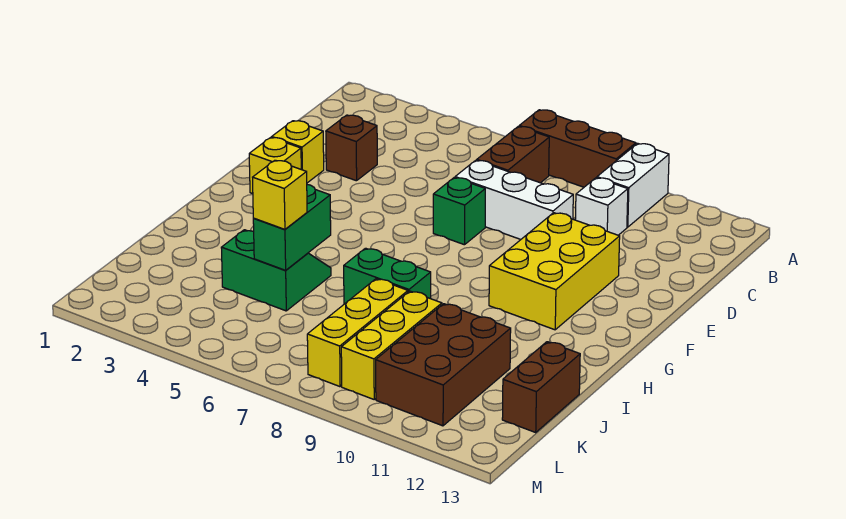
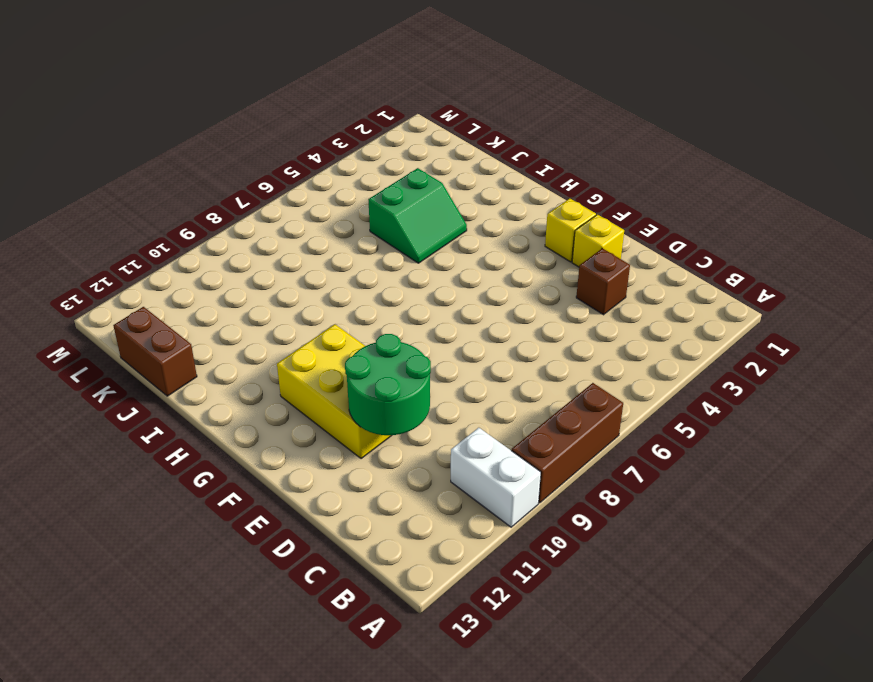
green round brick D10:E11 level 2 -> none
none -> brown brick B7:C7 level 1
none -> white brick C10 level 1
none -> white brick D7:D9 level 1

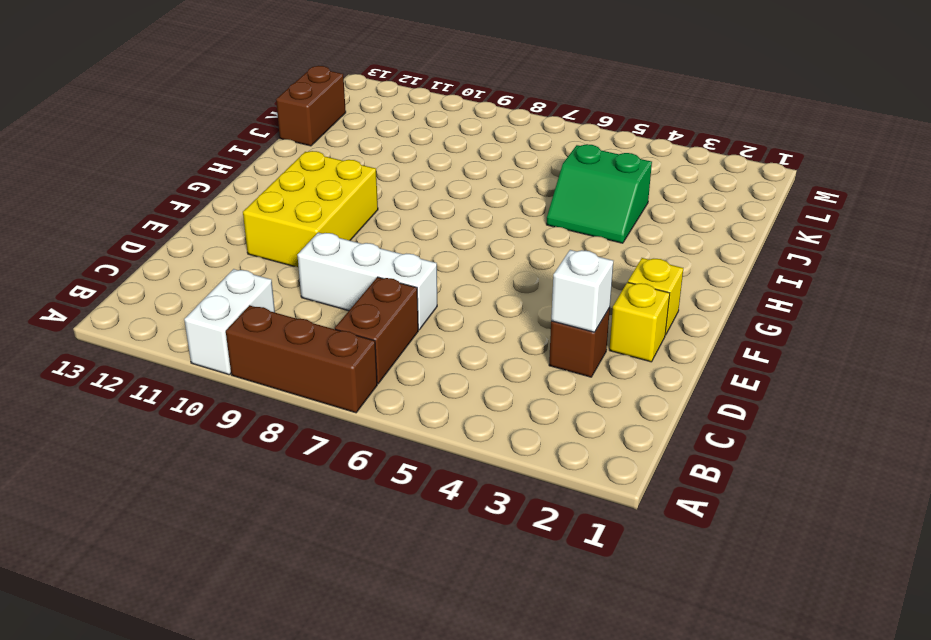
white brick D3 level 2 -> white brick C10 level 1
none -> green brick E7 level 1
none -> green brick I7:I8 level 1
none -> yellow brick J8:L8 level 1

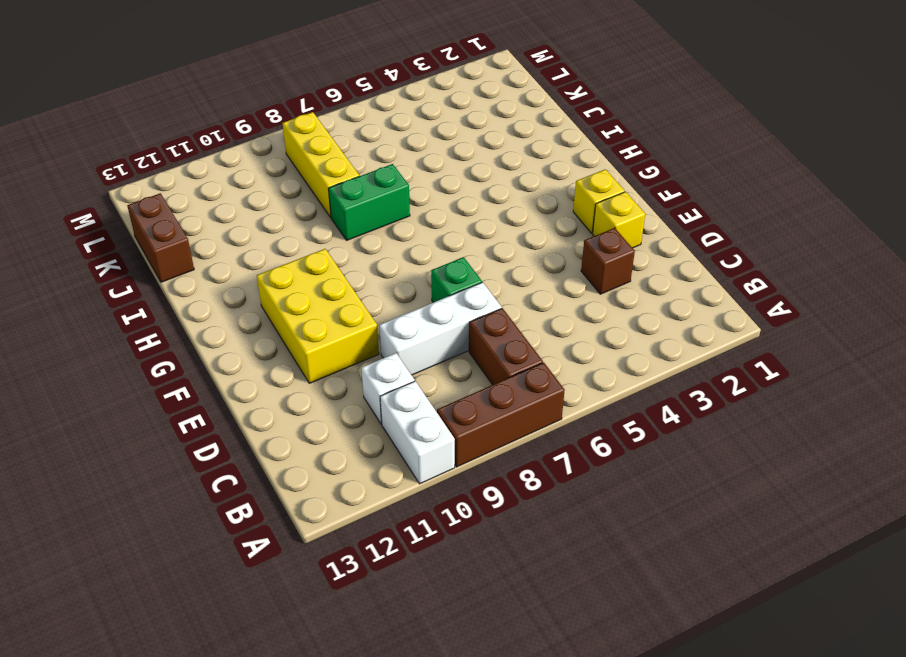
none -> green slope I4:J5 level 1 top J
none -> yellow brick J9:L9 level 1
none -> brown brick J10:L11 level 1

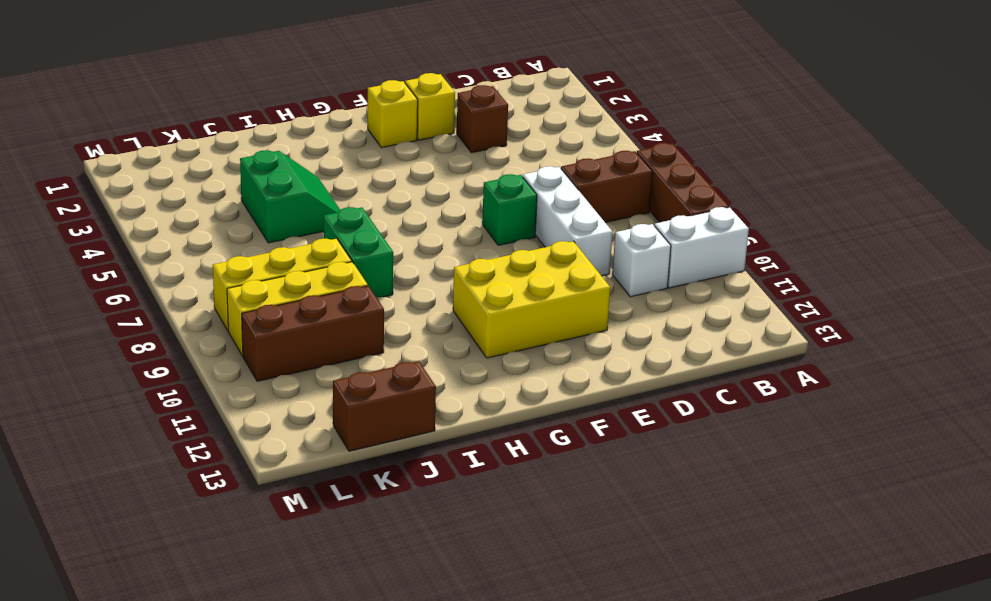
brown brick J10:L10 level 1 -> brown brick J10:L11 level 1
none -> green brick I5:J5 level 2
none -> yellow brick J5 level 3

